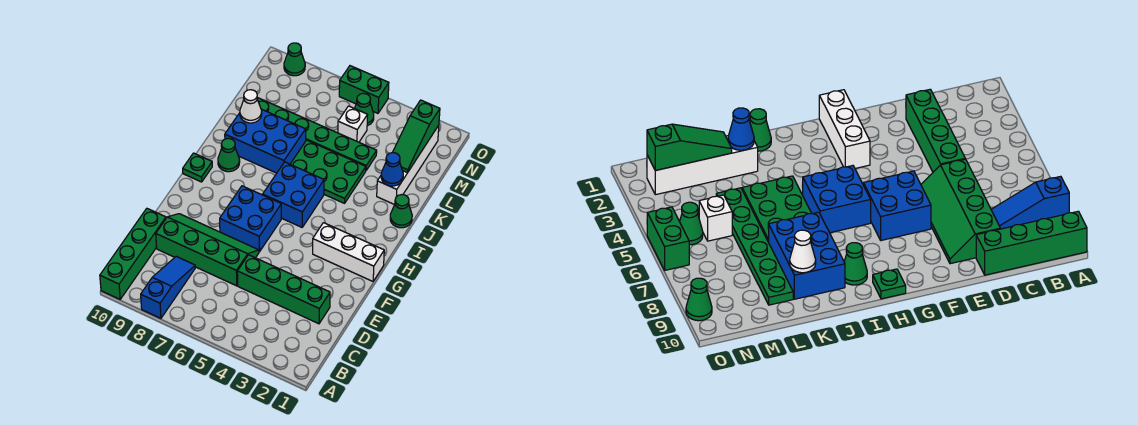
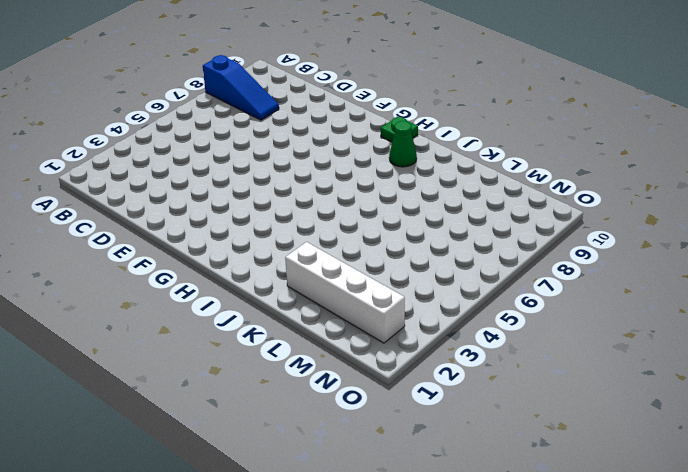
none -> green brick A10:D10 level 1
none -> green brick D2:D5 level 1
none -> green slope D6:E9 level 1 top D

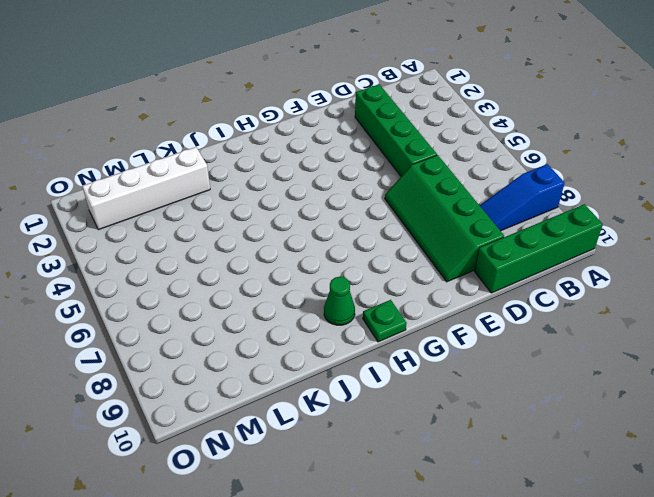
none -> blue brick F6:G7 level 1
none -> white brick G1:G3 level 1
none -> blue brick H5:I6 level 1

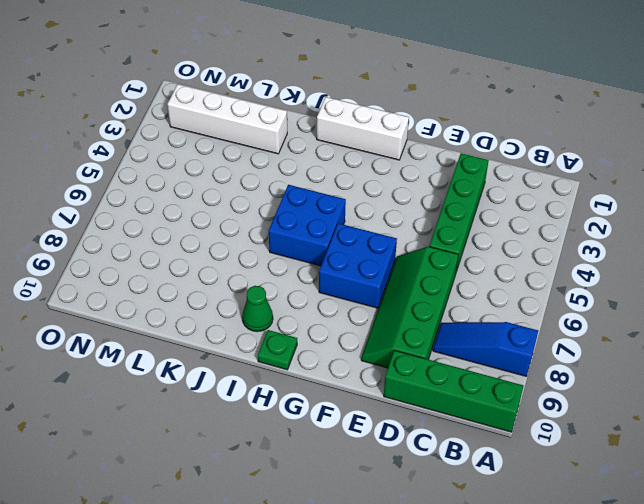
white brick G1:I1 level 1 -> white brick G1:G3 level 1
none -> green cone J1 level 1
none -> green plate J4:K6 level 1
none -> blue brick J7:K9 level 1

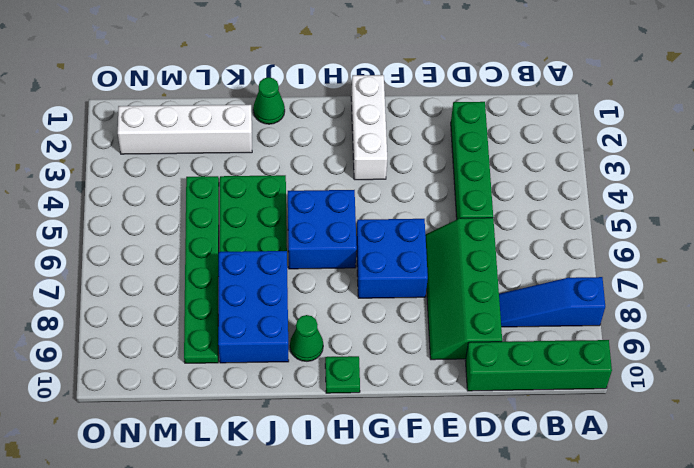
none -> white brick M5 level 1
none -> green cone N5 level 1
none -> green brick O5:O6 level 1

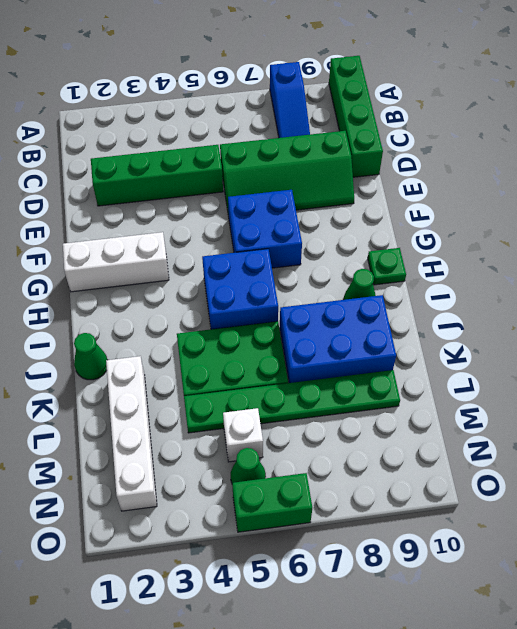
none -> green cone O9 level 1
none -> blue cone K2 level 2
none -> white cone K9 level 2

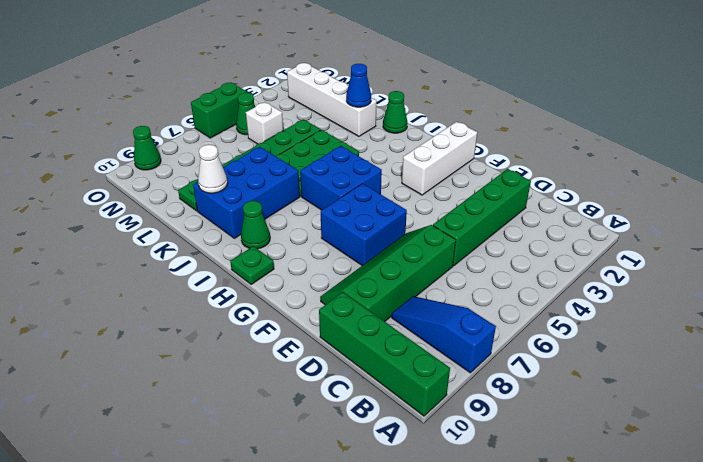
none -> green slope L2:N2 level 2 top N

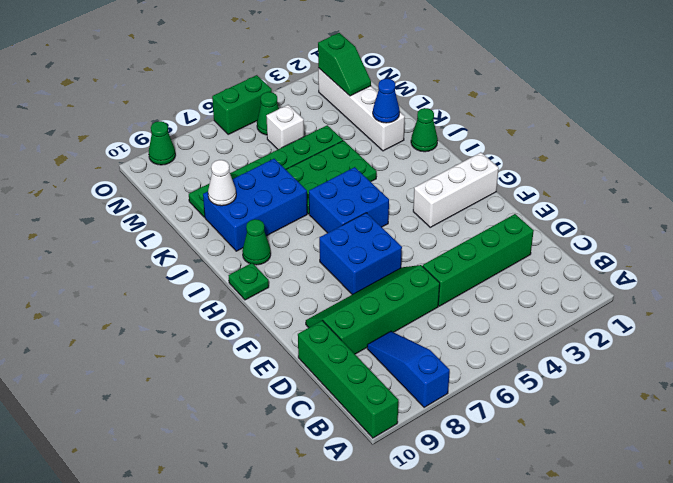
green slope M2:N2 level 2 top N -> green slope L2:N2 level 2 top N

